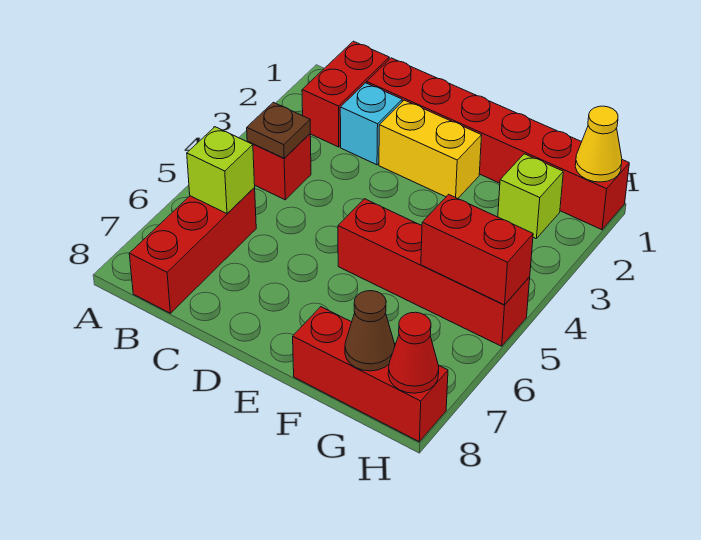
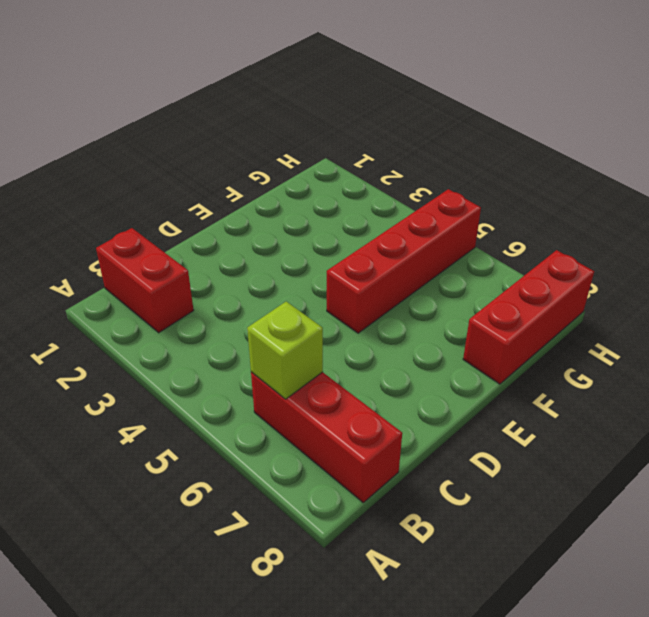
none -> red brick B4 level 1
none -> red brick C1:H1 level 1
none -> cyan brick C2 level 1

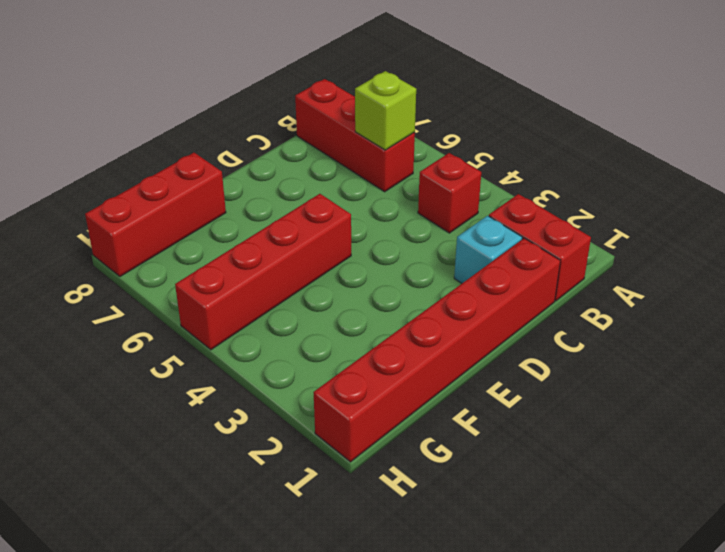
none -> yellow brick D2:E2 level 1
none -> lime brick G2 level 1
none -> brown plate B4 level 2

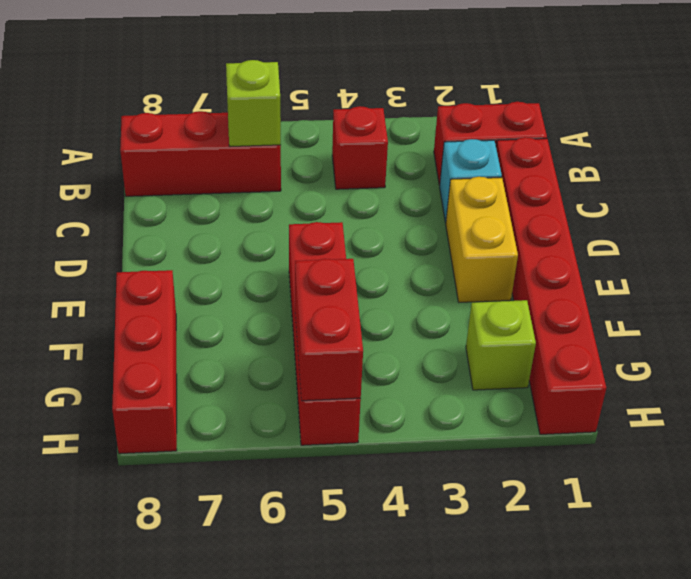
none -> brown plate B4 level 2
none -> brown cone G8 level 2
none -> yellow cone H1 level 2

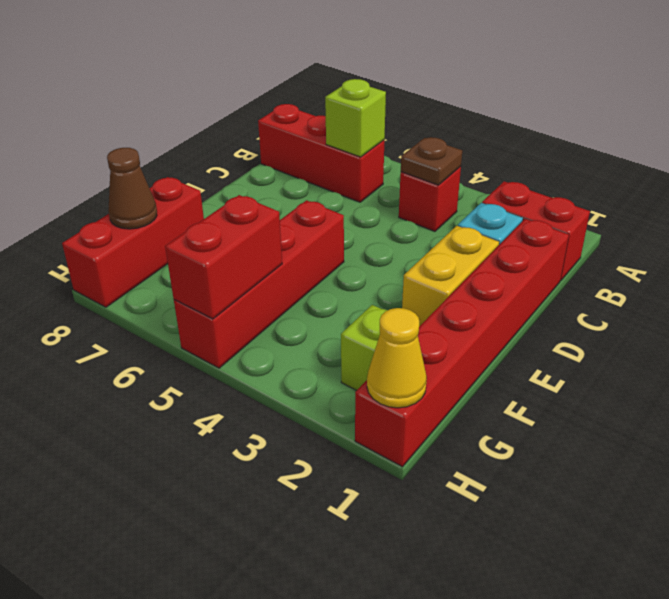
none -> red cone H8 level 2

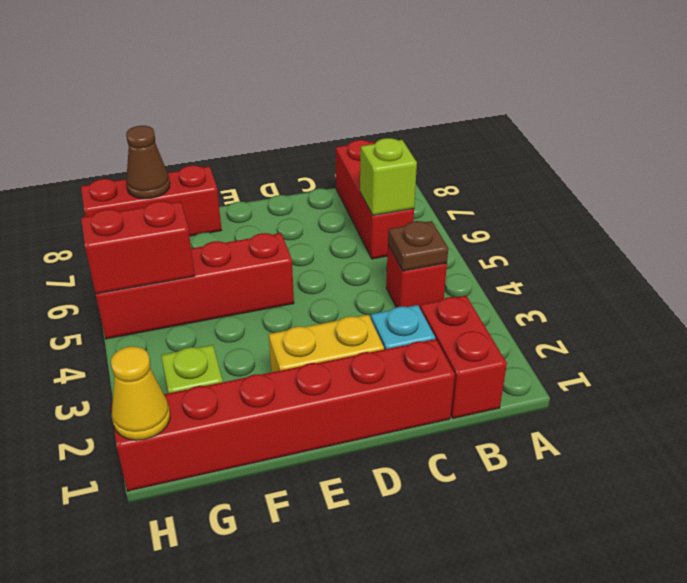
none -> red cone H8 level 2

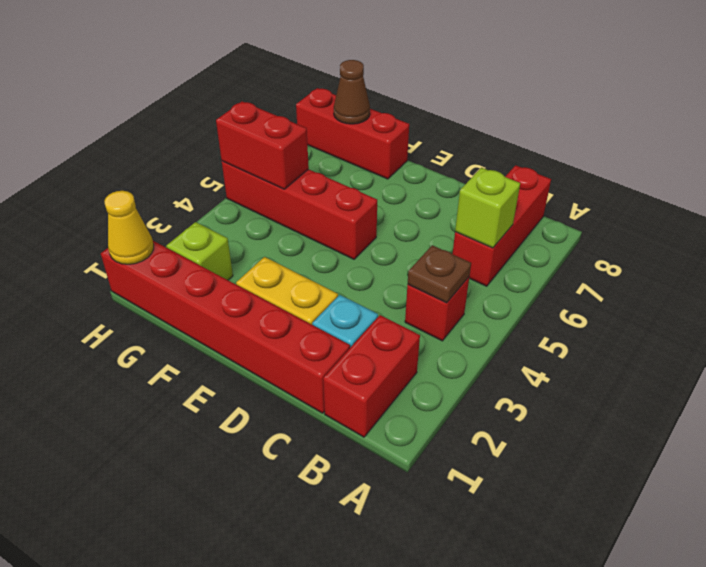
none -> red cone H8 level 2

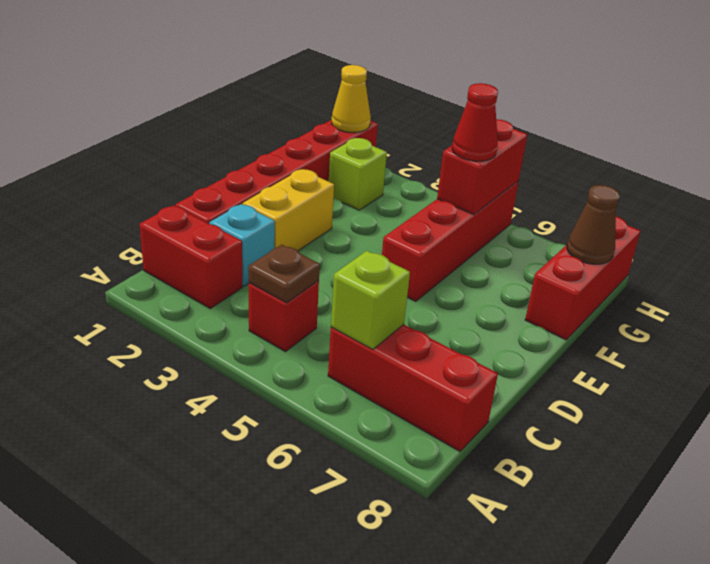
red cone G5 level 3 -> red cone H8 level 2

